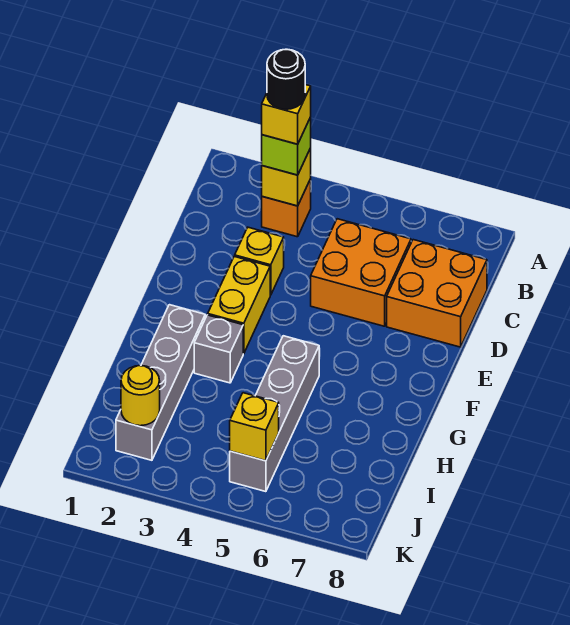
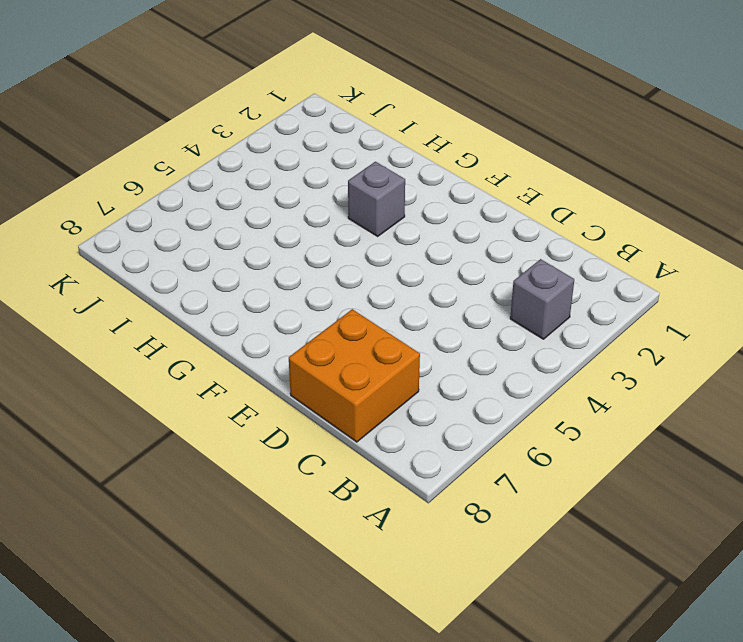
grey brick B3 level 1 -> orange brick B3 level 1
none -> orange brick C5:D6 level 1
none -> yellow brick D3 level 1
none -> yellow brick E3:F3 level 1

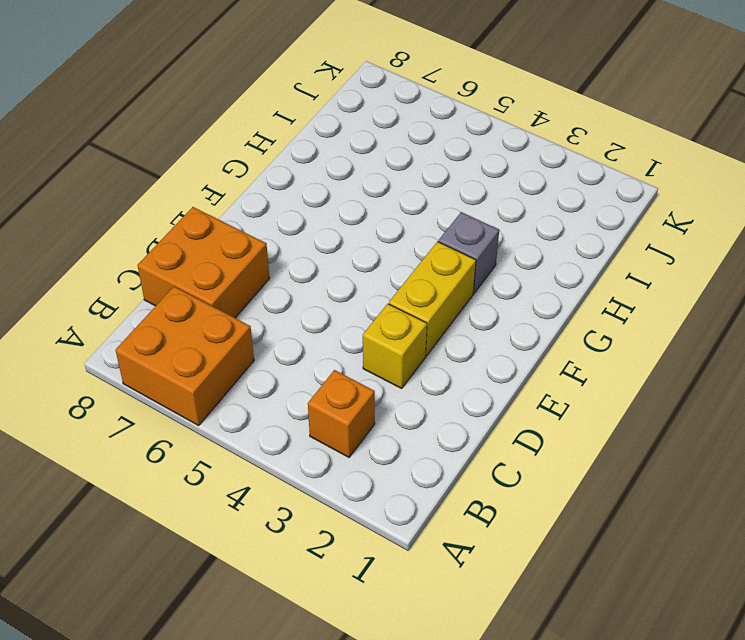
orange brick A6:B7 level 1 -> orange brick C5:D6 level 1
none -> grey brick G2:J2 level 1
none -> grey brick G5:J5 level 1
none -> yellow brick B3 level 2

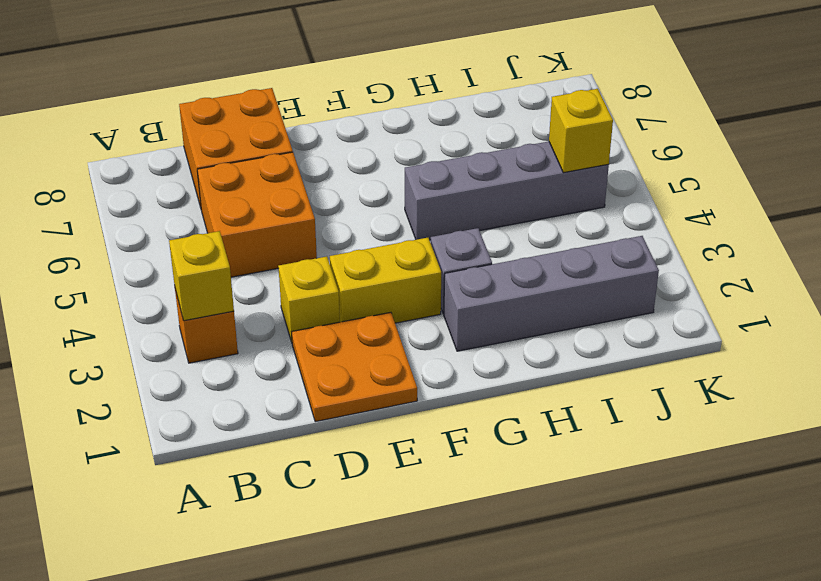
orange plate D1:E2 level 1 -> none
none -> yellow round brick J2 level 2
none -> lime brick B3 level 3
none -> yellow brick B3 level 4

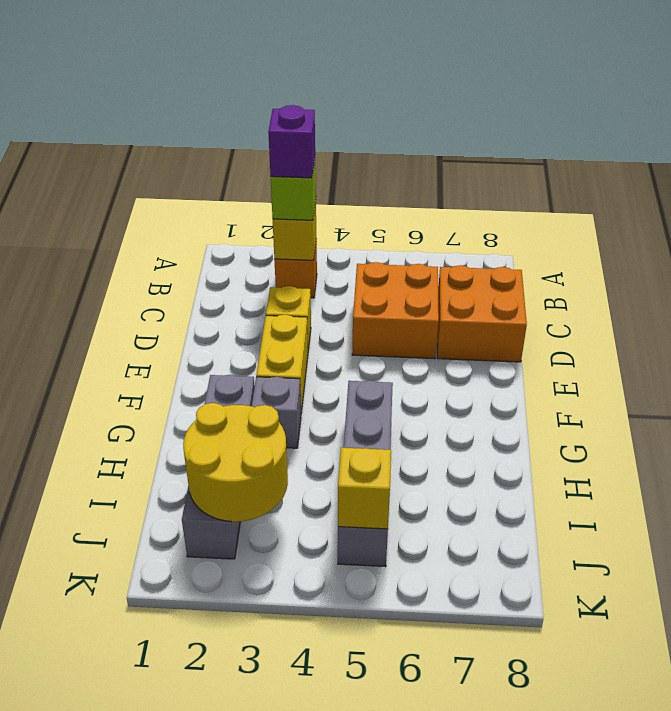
purple brick B3 level 4 -> yellow brick B3 level 4
yellow round brick I2:J3 level 2 -> yellow round brick J2 level 2
none -> black round brick B3 level 5

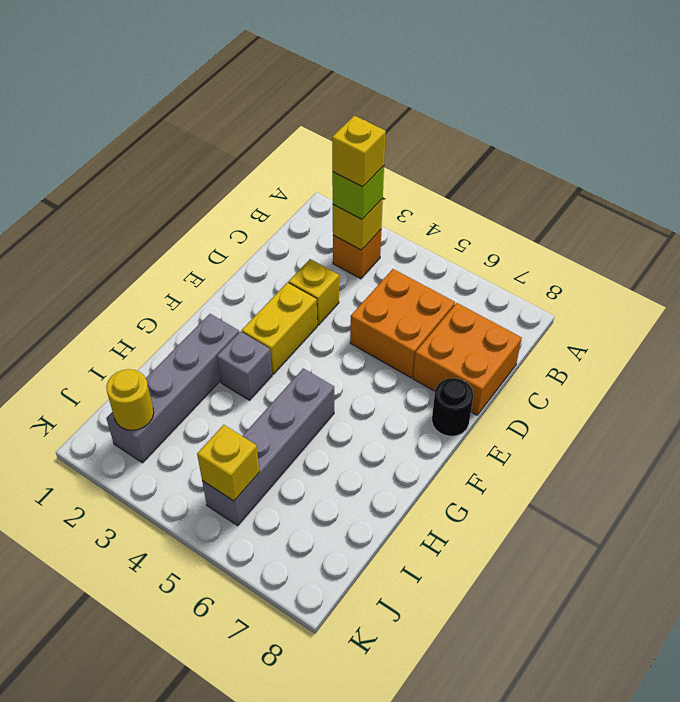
black round brick E8 level 1 -> black round brick B3 level 5

